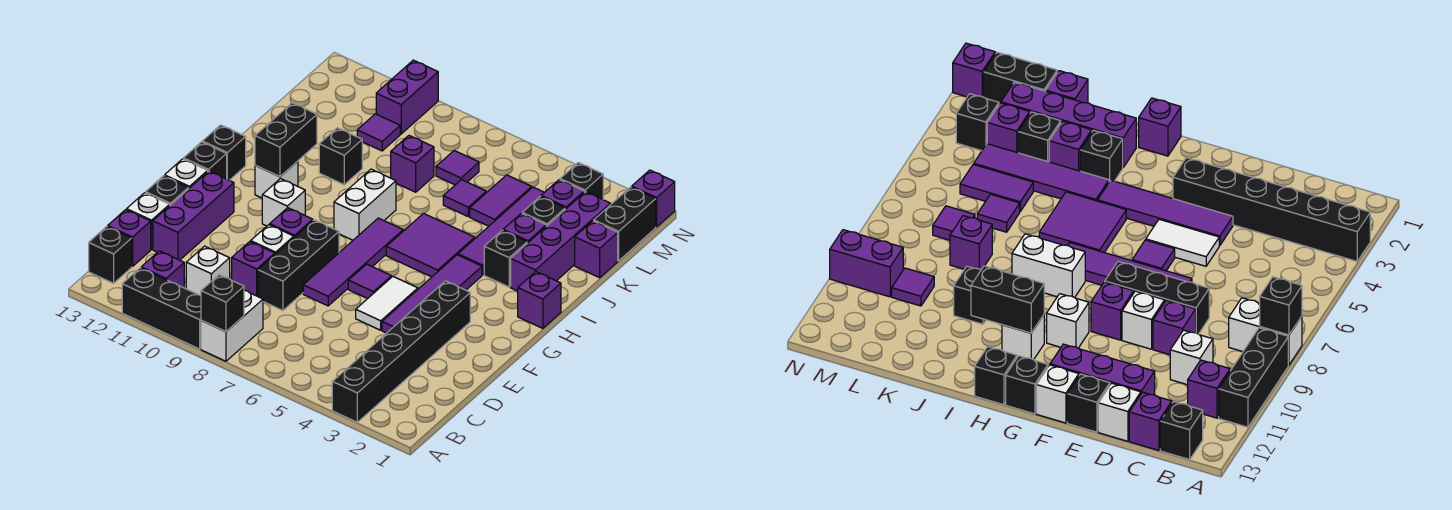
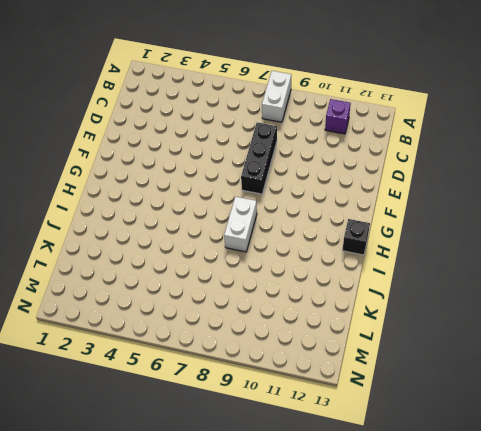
none -> black brick A3:F3 level 1
none -> black brick A9:A11 level 1
none -> black brick B13 level 1
none -> white brick C10 level 1

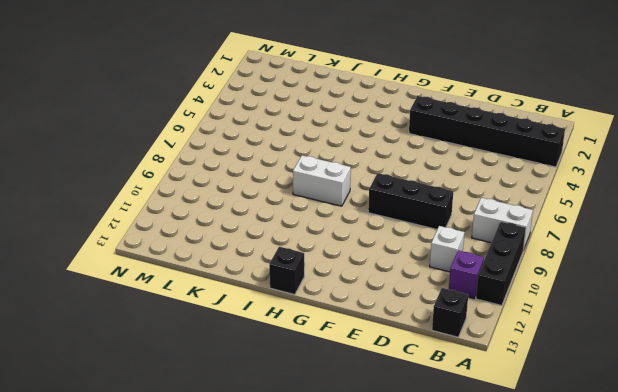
none -> purple brick C13 level 1
none -> purple brick D9 level 1
none -> purple brick D12:F12 level 1
none -> white brick D13 level 1

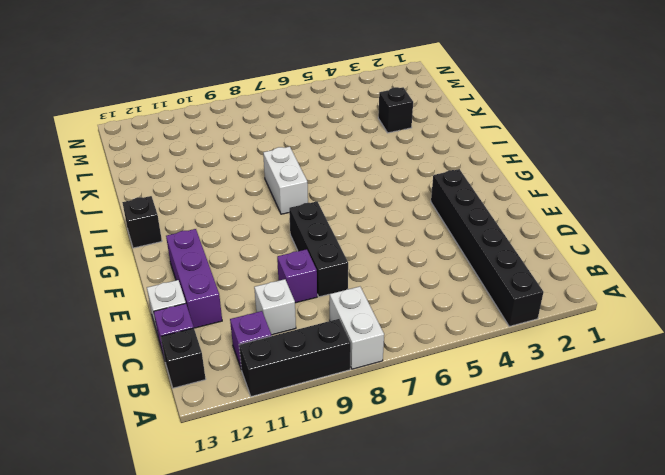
none -> purple tile E4:H4 level 1
none -> white tile E5:F5 level 1
none -> purple tile E7:H7 level 1
none -> white brick E9 level 1

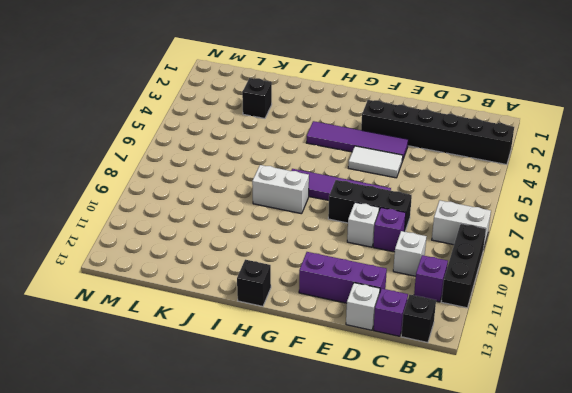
none -> black brick E13 level 1
none -> purple tile F6 level 1
none -> purple brick F9 level 1
none -> white brick F13 level 1

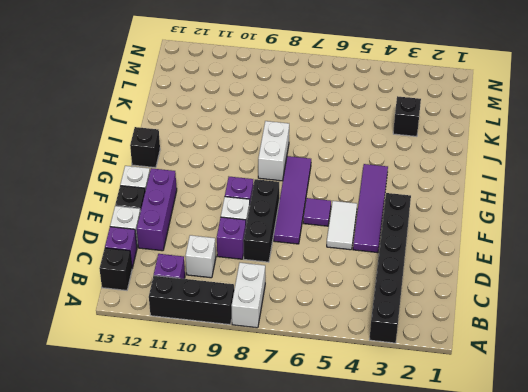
none -> white brick G10 level 1
none -> black brick G13 level 1
none -> purple brick H1 level 1
none -> purple tile H5:I6 level 1

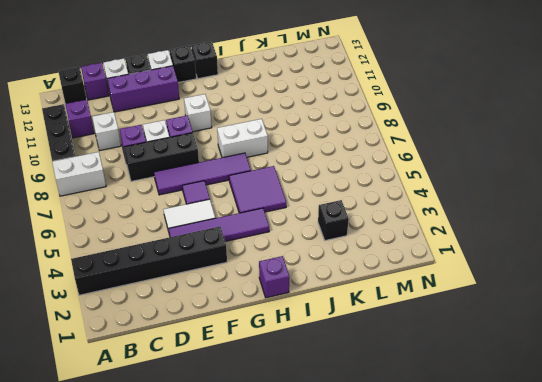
none -> white brick H11 level 1
none -> purple brick I2:L2 level 1
none -> black brick I3 level 1
none -> purple tile I4:L4 level 1

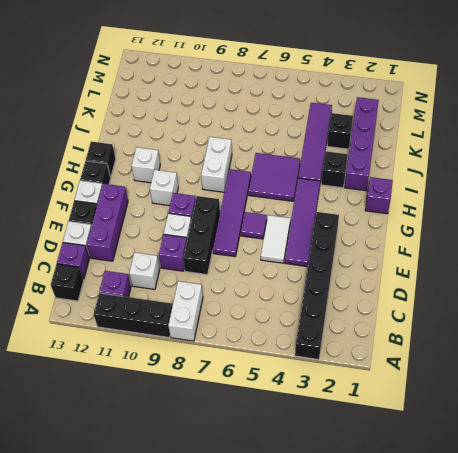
none -> purple brick J3 level 1
none -> black brick J10 level 1
none -> purple brick K1 level 1
none -> purple tile K5:L5 level 1

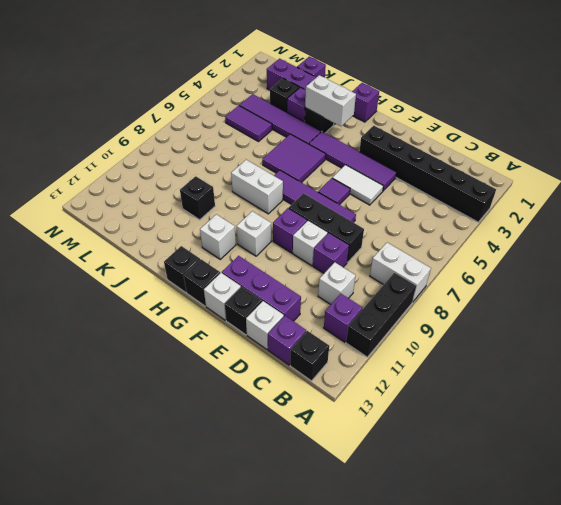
white brick H3:I3 level 2 -> none
none -> purple tile K6 level 1
none -> purple brick K8 level 1
none -> black brick L1:M1 level 1
none -> purple brick L3 level 1

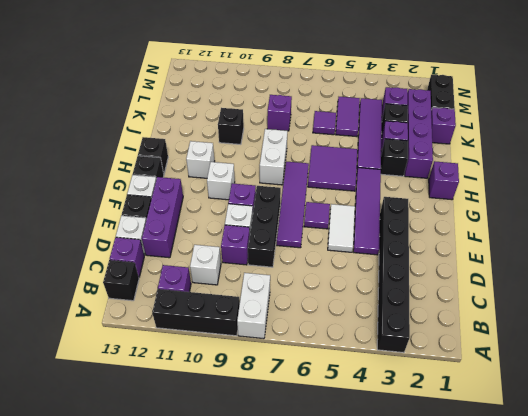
none -> purple tile L7 level 1
none -> purple tile L10 level 1
none -> black brick M3 level 1
none -> purple brick M10:N10 level 1

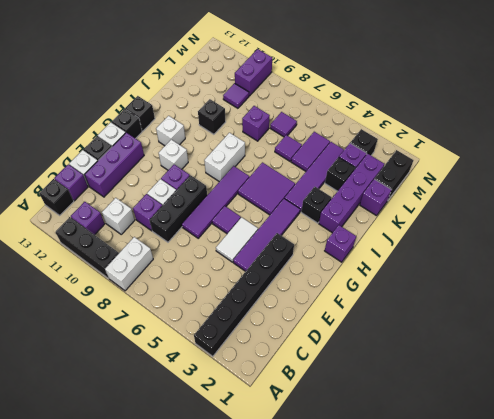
none -> purple brick J3 level 1
none -> purple brick N1 level 1
none -> black brick A8 level 2
none -> black brick H11:I11 level 2

